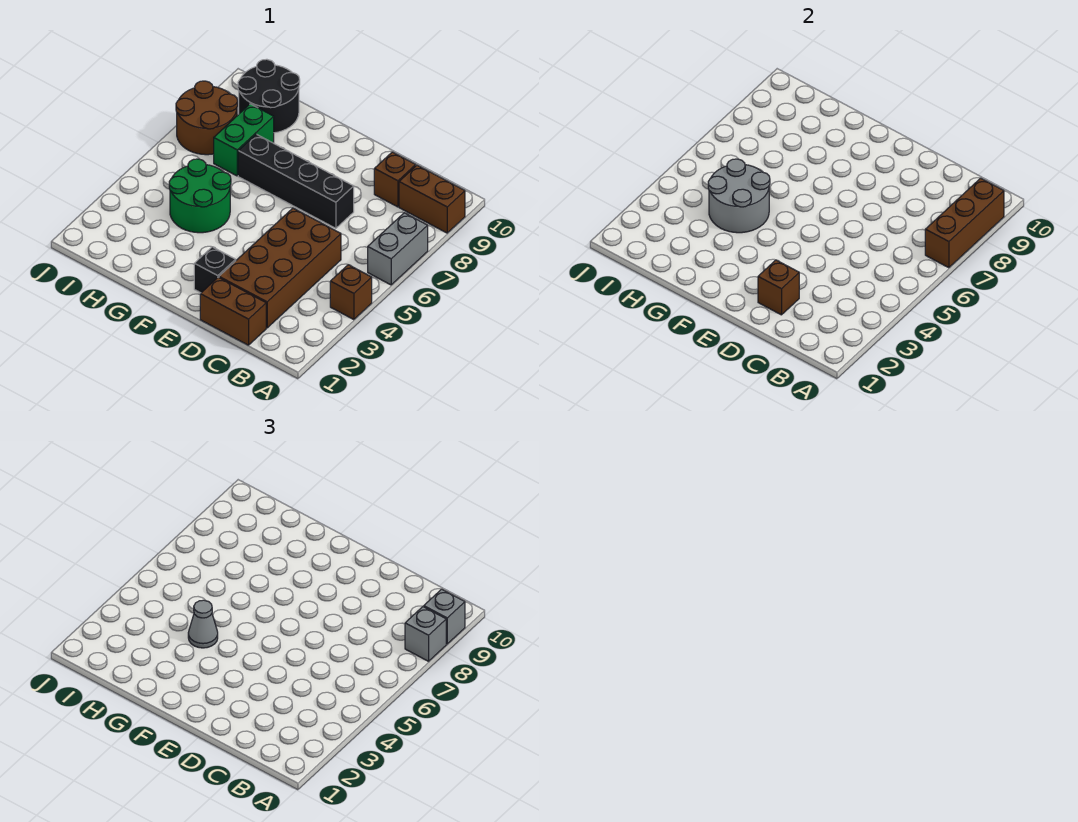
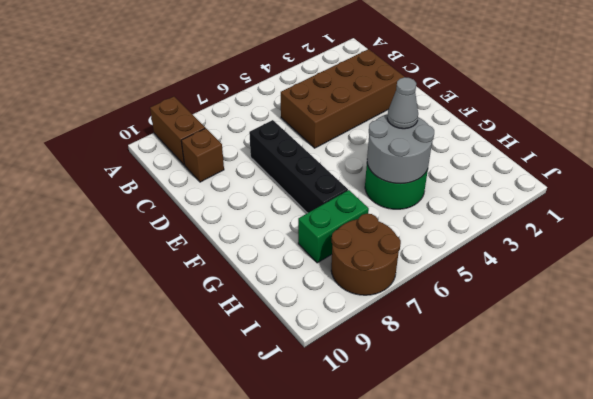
none -> brown brick A4 level 1
none -> grey brick A6:A7 level 1
none -> brown brick C1:D1 level 1

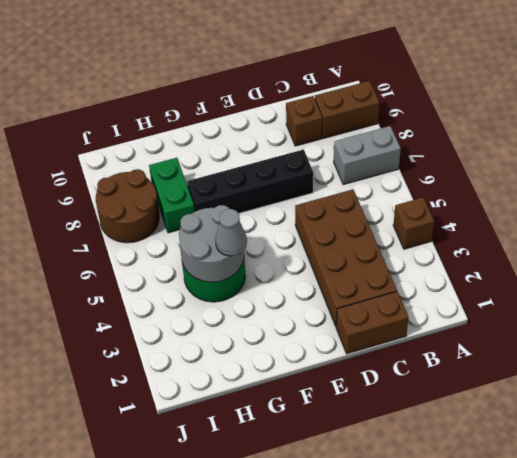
grey brick A7:B7 level 1 -> grey brick A6:A7 level 1
none -> black brick E2 level 1
none -> black round brick H9:I10 level 1
none -> brown brick A7:A9 level 2

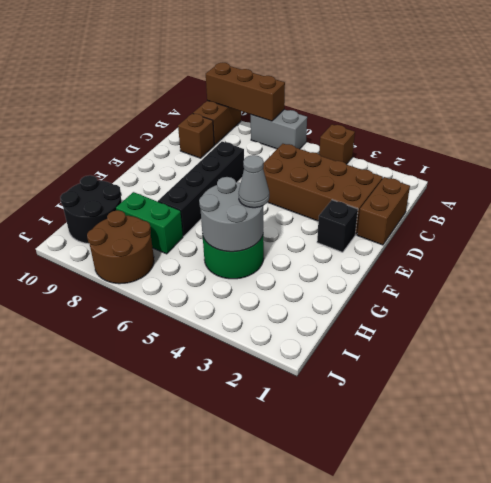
none -> brown brick D2 level 2
none -> grey brick A8 level 3
none -> grey brick A9 level 3

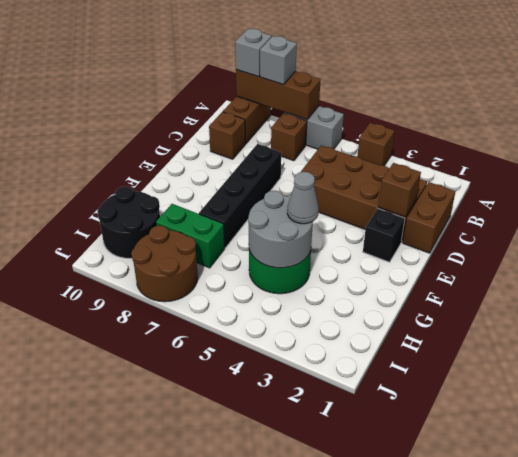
brown brick B7 level 1 -> none

